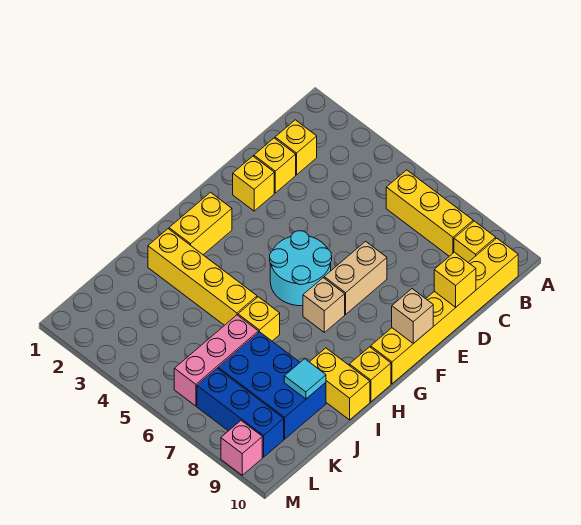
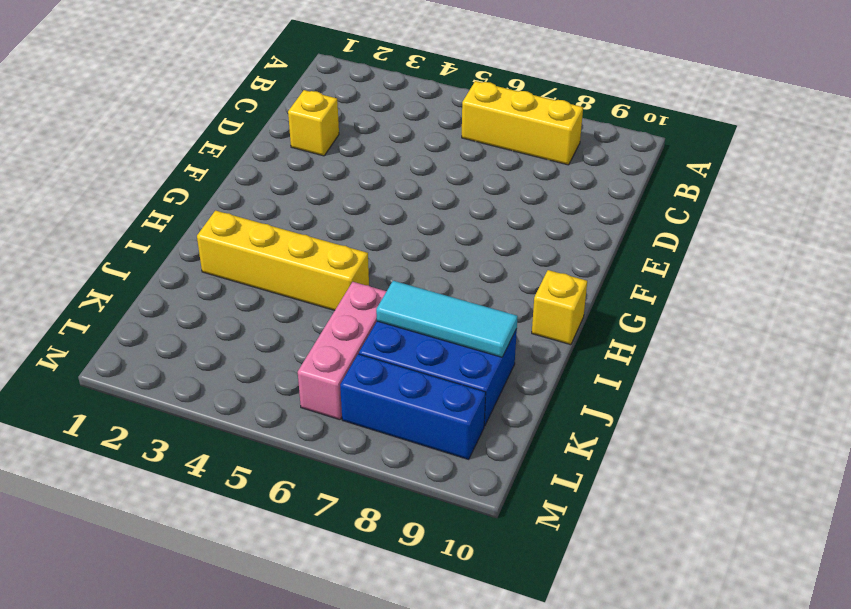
cyan tile J7:J9 level 2 -> cyan tile J9 level 2
none -> yellow brick B9 level 1
none -> yellow brick B10:G10 level 1
none -> yellow brick C2 level 1

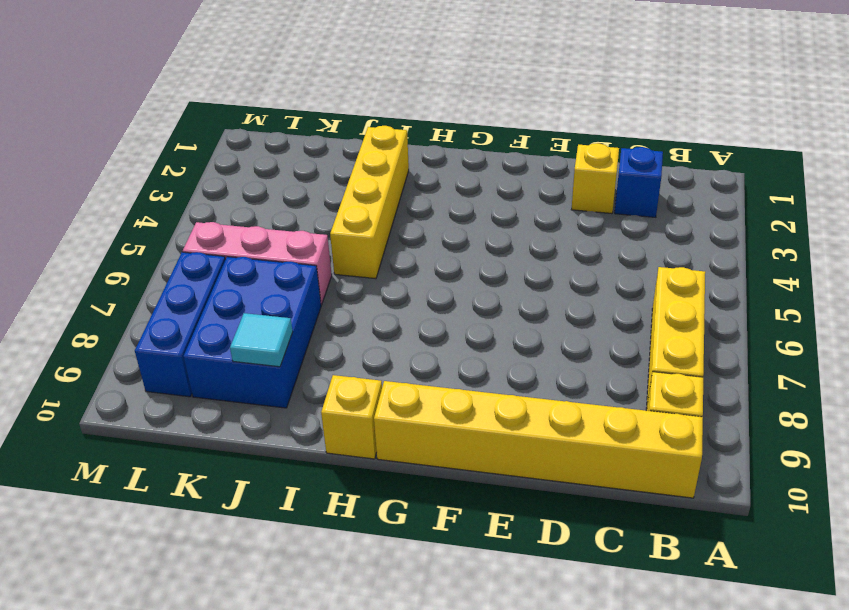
blue brick C2 level 1 -> yellow brick C2 level 1
none -> yellow brick E2 level 1
none -> tan brick E7:F7 level 1
none -> cyan round brick F5:G6 level 1

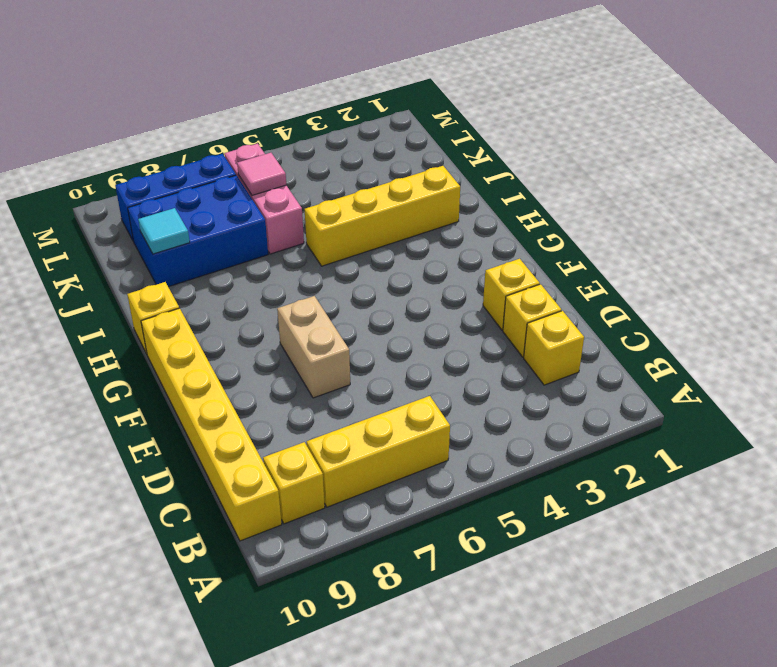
pink tile K6 level 2 -> none
none -> cyan round brick F5:G6 level 1
none -> yellow brick G2:H2 level 1
none -> tan brick G7 level 1

